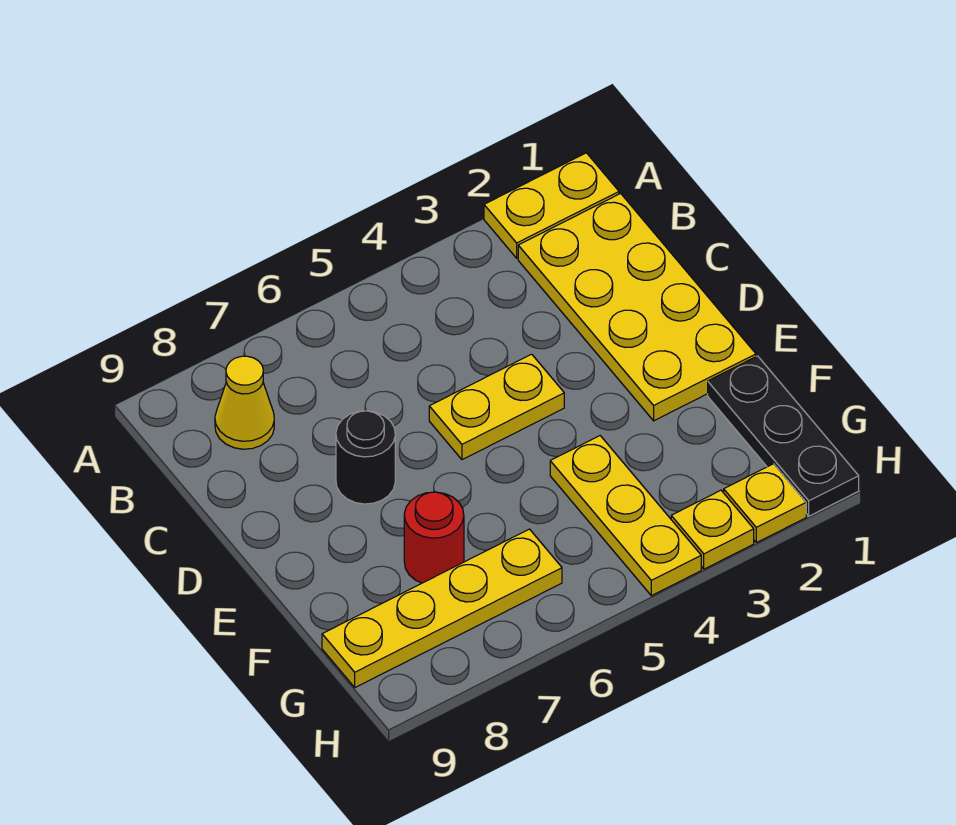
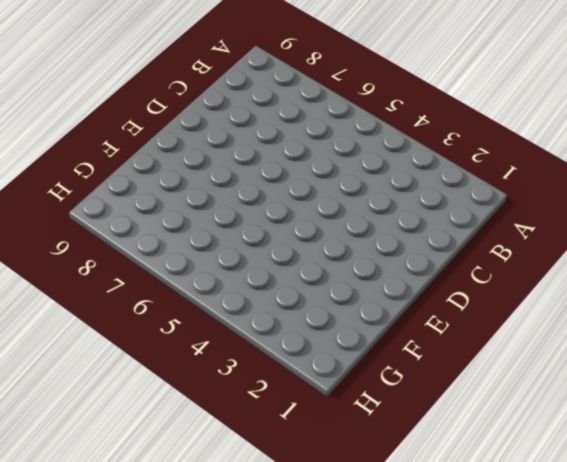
none -> yellow plate A1:A2 level 1
none -> yellow plate B1:E2 level 1

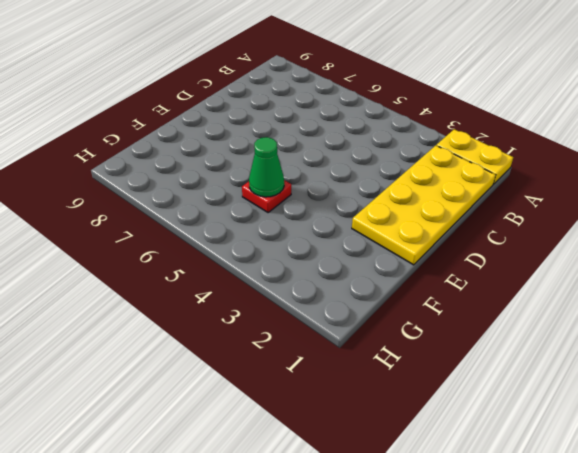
red plate F5 level 1 -> none
green cone F5 level 2 -> none
none -> yellow cone B8 level 1
none -> yellow plate D4:D5 level 1

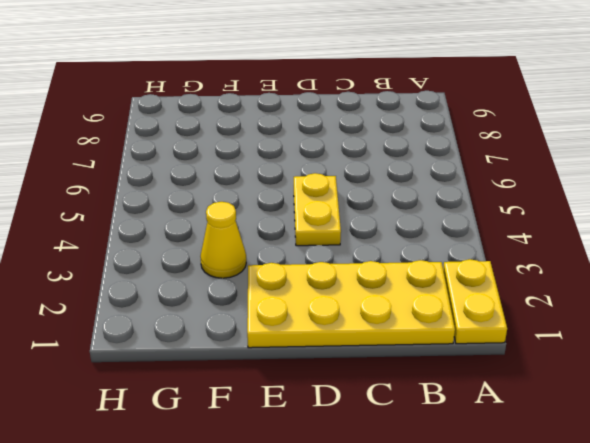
yellow cone F3 level 1 -> yellow cone B8 level 1
none -> black round brick D7 level 1
none -> black plate F1:H1 level 1

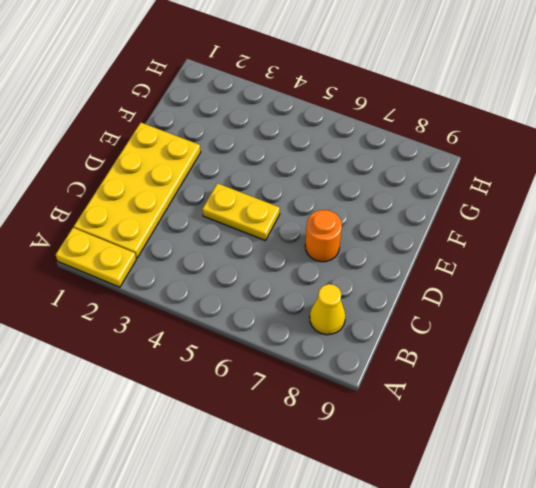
orange round brick D7 level 1 -> black round brick D7 level 1
none -> black plate F1:H1 level 1
none -> yellow plate F4:H4 level 1

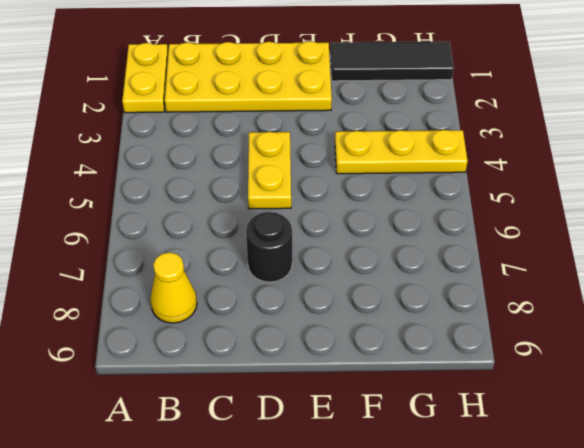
black tile F1:H1 level 1 -> black plate F1:H1 level 1
none -> red round brick F7 level 1
none -> yellow plate G6:G9 level 1

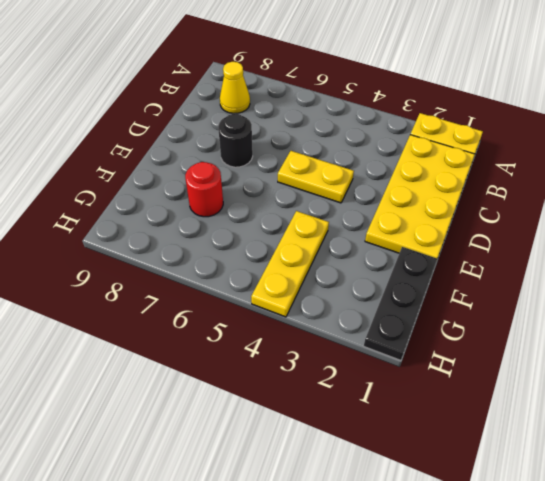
none -> yellow plate G6:G9 level 1
none -> yellow plate H2 level 1

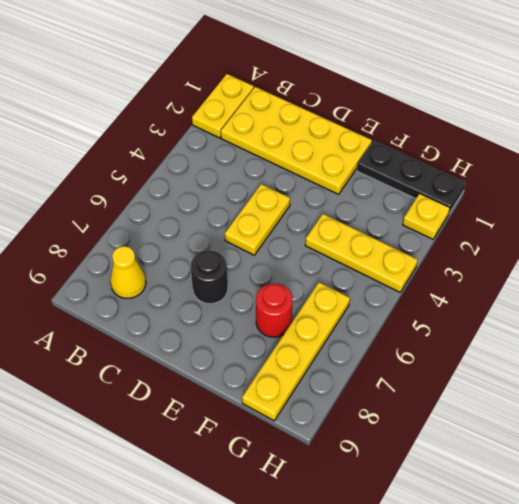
none -> yellow plate H3 level 1

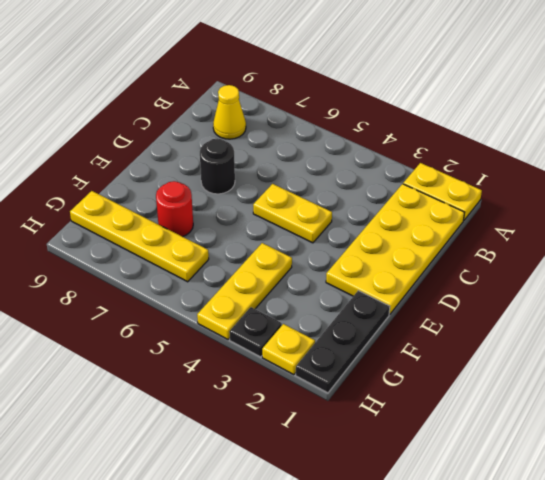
black plate H3 level 1 -> yellow plate H3 level 1

